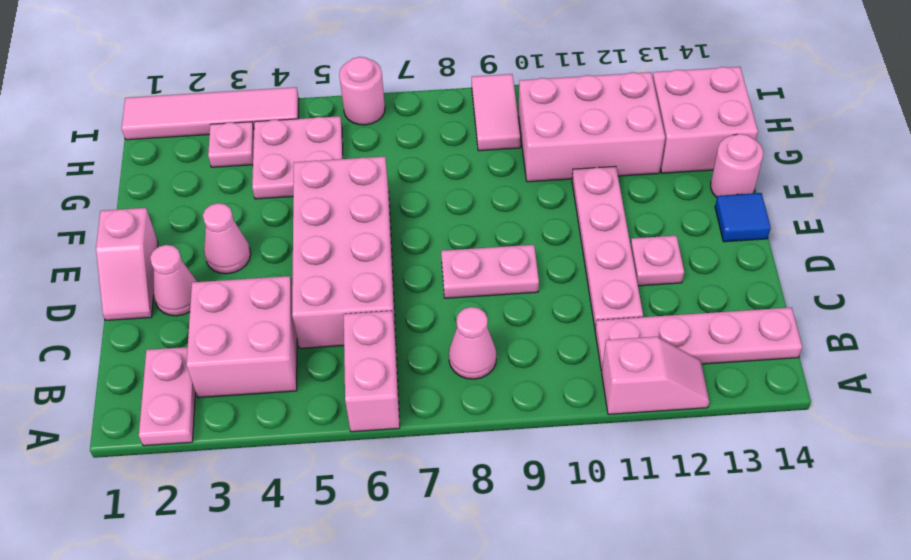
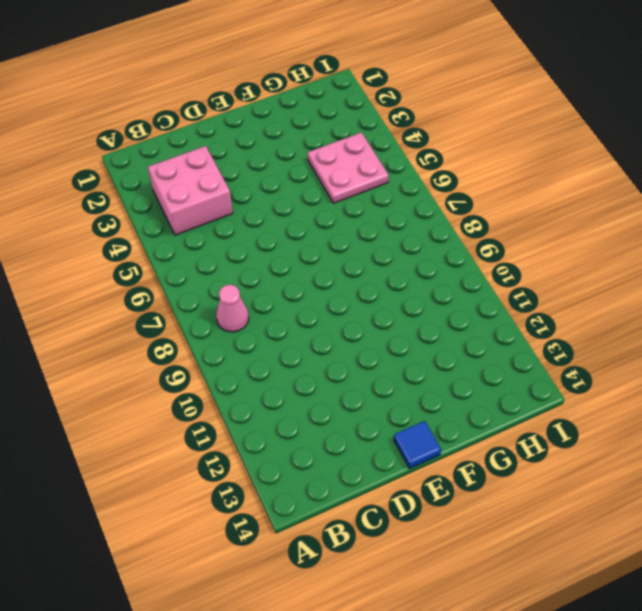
none -> pink plate A2:B2 level 1
none -> pink brick A6:B6 level 1
none -> pink slope A11:A12 level 1 top 11

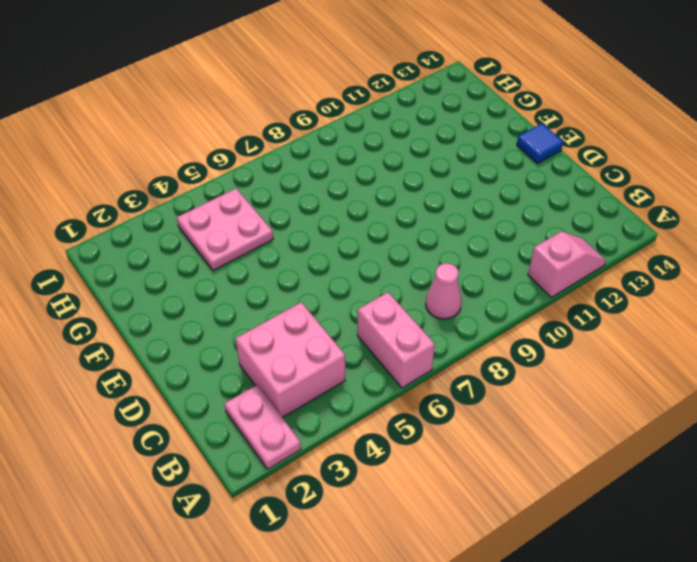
none -> pink plate B11:B14 level 1
none -> pink brick C5:F6 level 1
none -> pink plate C11:F11 level 1

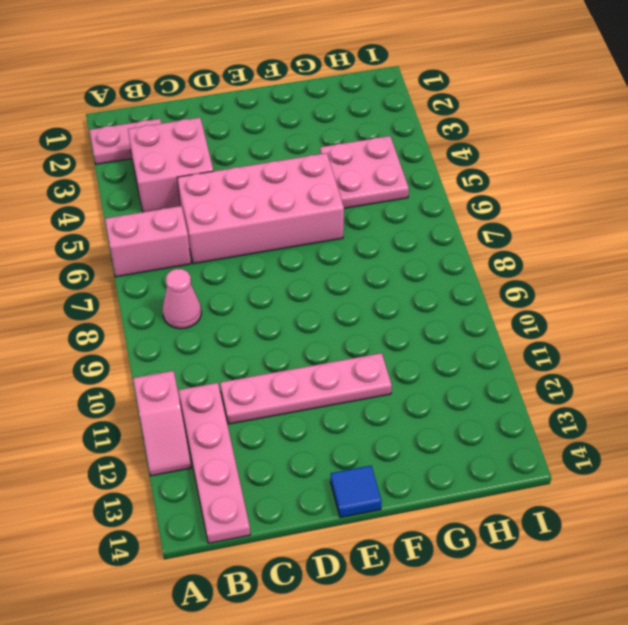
none -> pink slope D1:E1 level 1 top E
none -> pink cone D2 level 1
none -> pink plate D8:D9 level 1

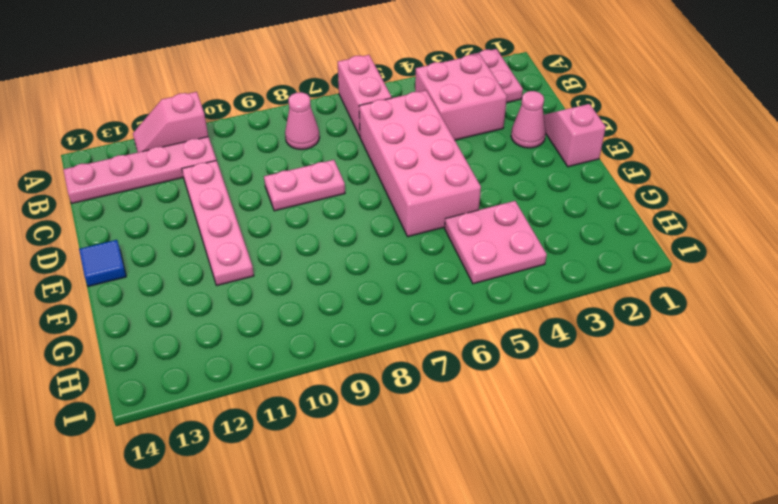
none -> pink plate D12 level 1
none -> pink cone E3 level 1
none -> pink round brick F14 level 1

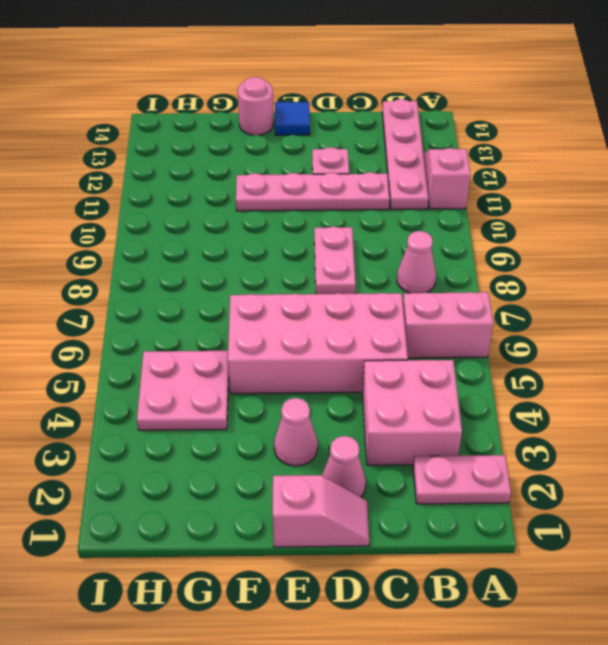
none -> pink brick G10:H12 level 1
none -> pink brick G13:H14 level 1
none -> pink plate H3 level 1

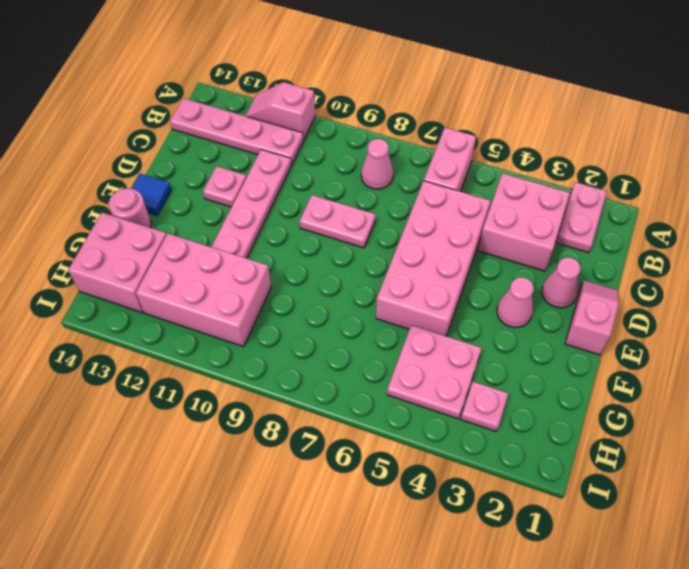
none -> pink tile H9:I9 level 1
none -> pink tile I1:I4 level 1
none -> pink round brick I6 level 1

